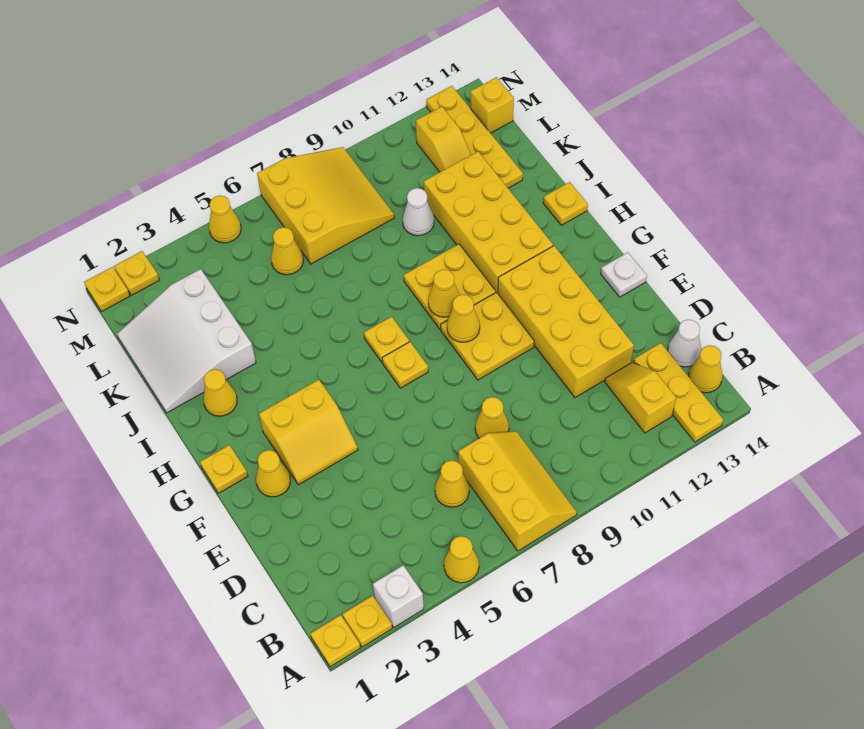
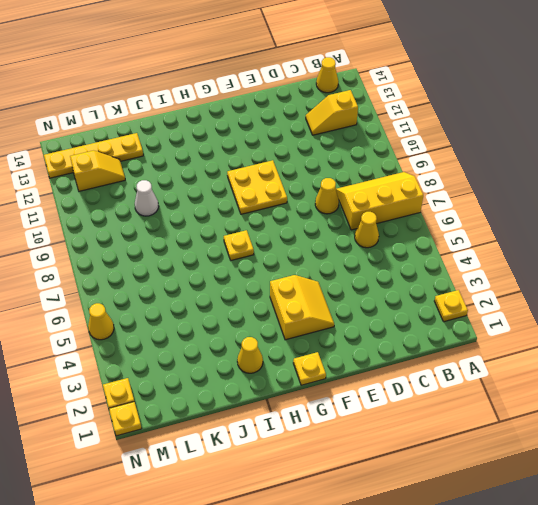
none -> yellow plate A1 level 1
none -> white brick A3 level 1
none -> yellow cone A5 level 1
none -> yellow plate A13:C13 level 1

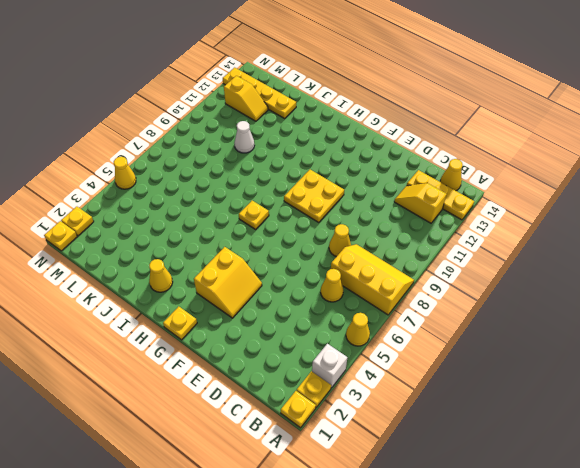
none -> white cone C14 level 1
none -> yellow brick D11:G12 level 1
none -> yellow cone F2 level 1
none -> white plate F14 level 1

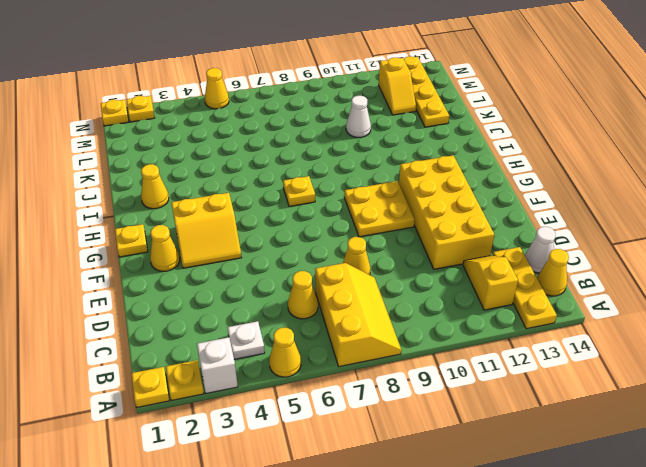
white plate B4 level 1 -> white plate F14 level 1
none -> yellow plate G7 level 1
none -> yellow plate H9:I10 level 1
none -> yellow brick H11:K12 level 1
none -> yellow plate I14 level 1

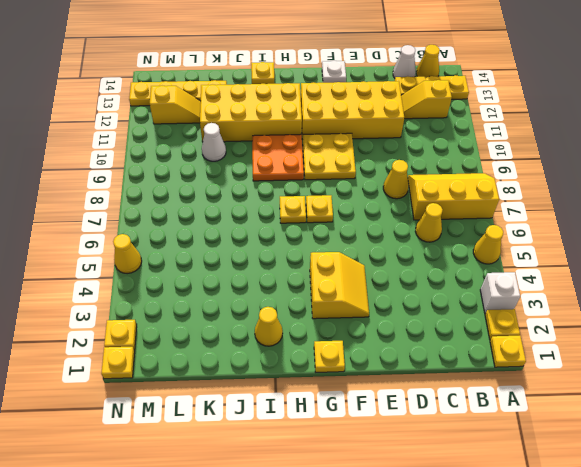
orange plate H9:I10 level 1 -> yellow plate H9:I10 level 1
none -> yellow cone F2 level 1
none -> white slope J1:L3 level 1 top 3
none -> yellow cone L6 level 1
none -> yellow slope L7:N9 level 1 top 7

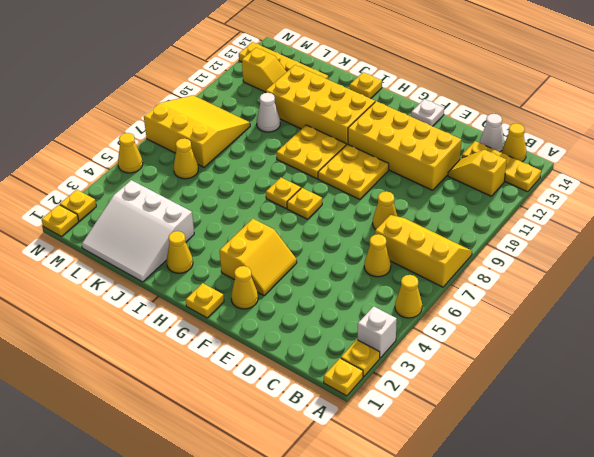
none -> yellow brick M14 level 1
none -> yellow cone G9 level 2
none -> yellow cone H9 level 2

